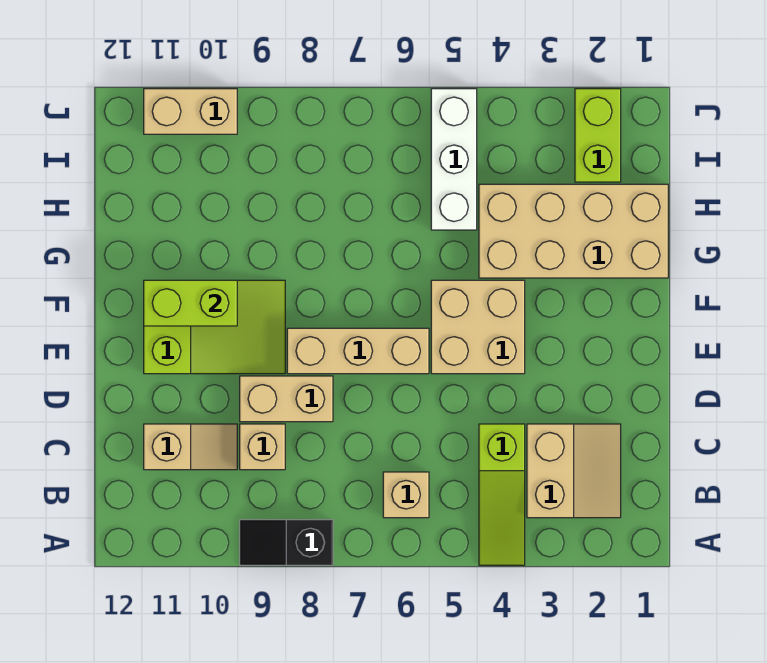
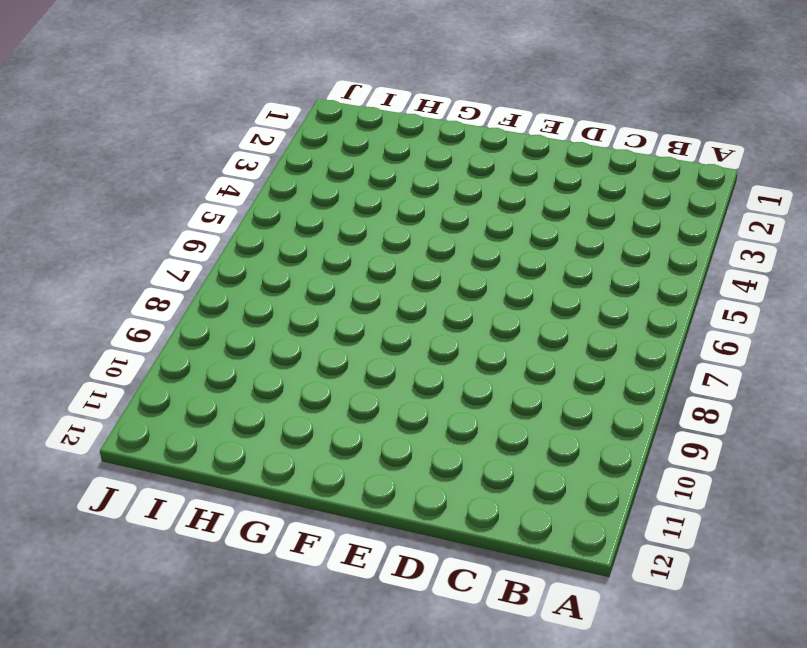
none -> lime slope A4:C4 level 1 top C
none -> black slope A8:A9 level 1 top 8
none -> tan slope B2:C3 level 1 top 3

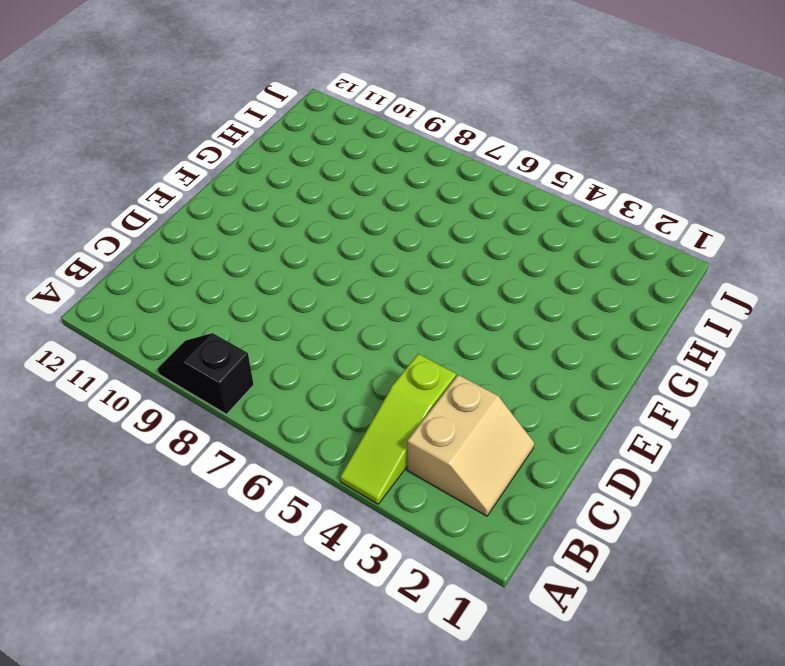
none -> tan brick B6 level 1
none -> tan brick C9 level 1
none -> tan slope C10:C11 level 1 top 11

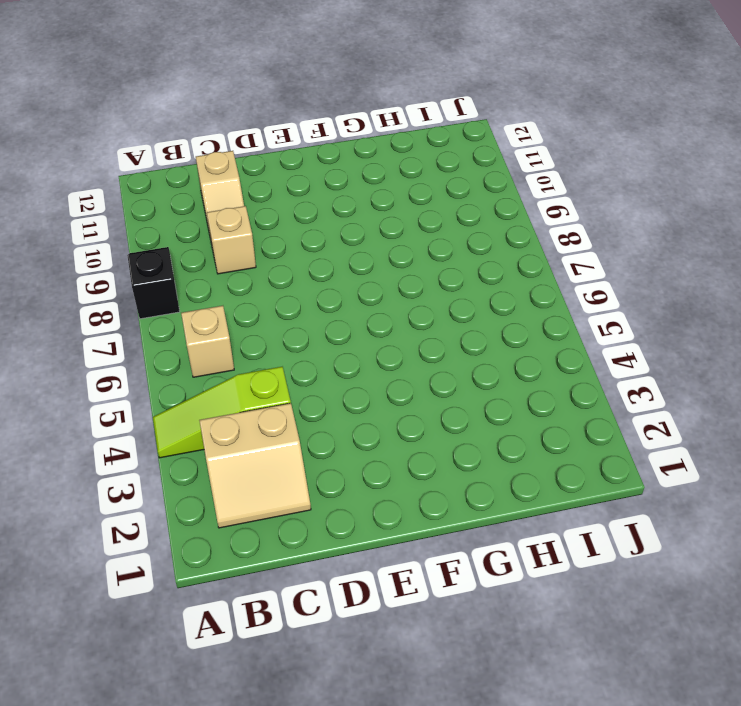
none -> tan brick D8:D9 level 1
none -> tan brick E4:F5 level 1
none -> tan brick E6:E8 level 1

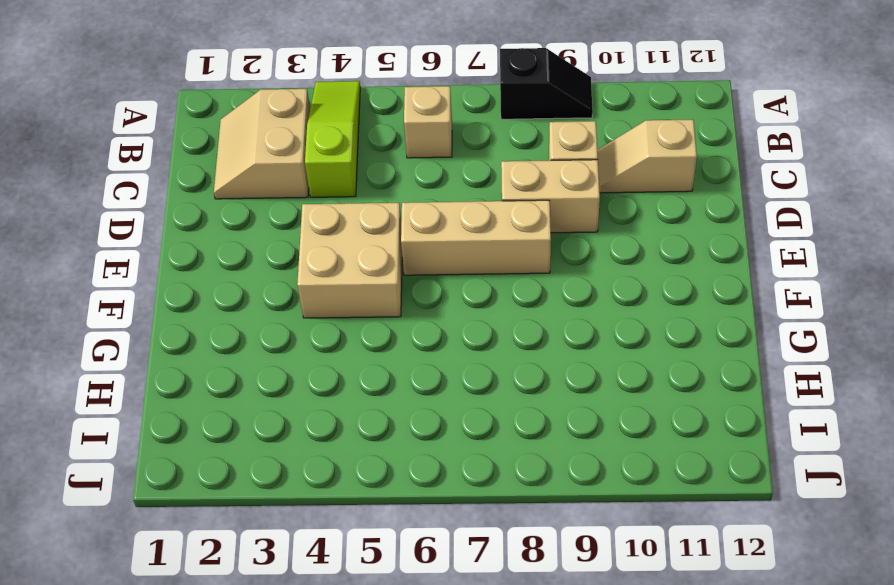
none -> lime slope E9:F11 level 1 top 11
none -> tan brick G1:H4 level 1
none -> white brick H5:J5 level 1

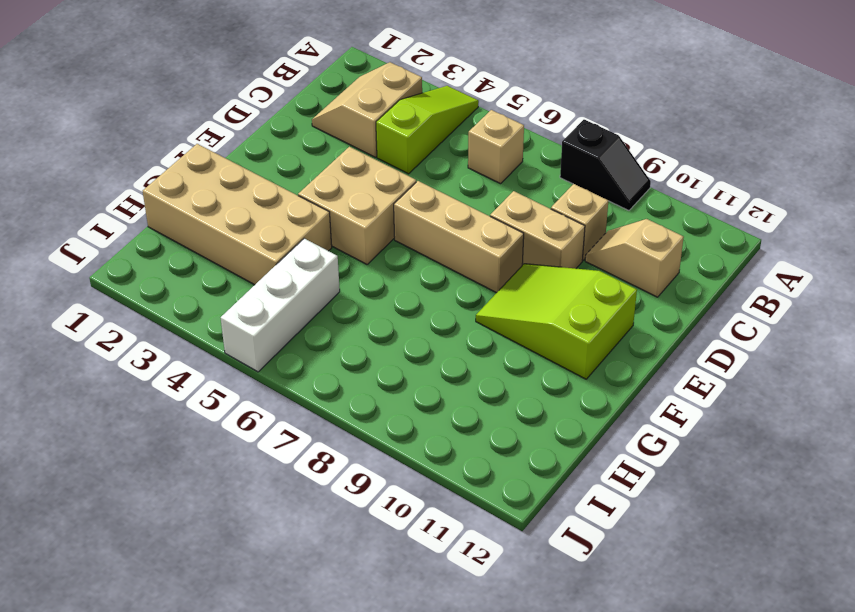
none -> lime brick I2:J2 level 1
none -> tan brick J10:J11 level 1
none -> lime brick F10:F11 level 2

